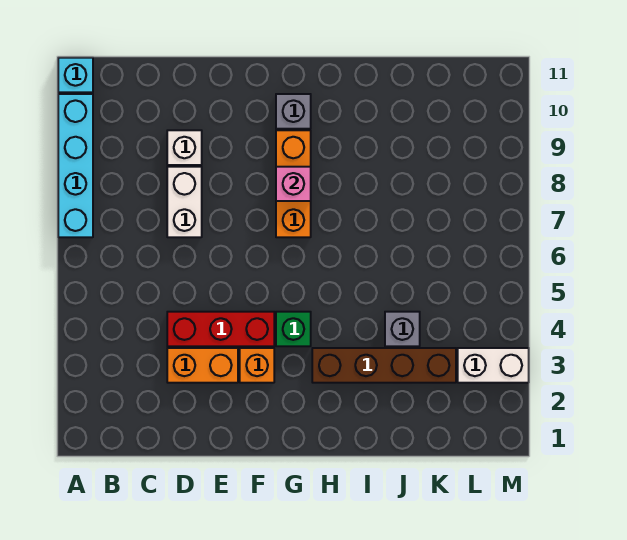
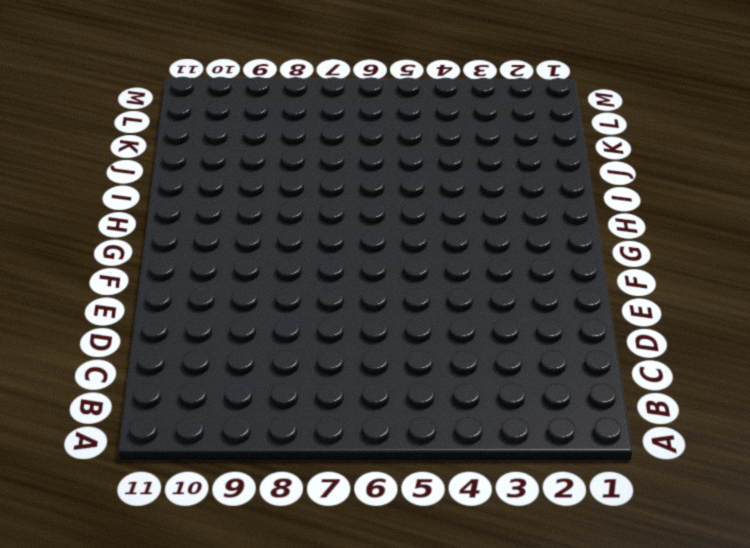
none -> cyan brick A7:A10 level 1
none -> cyan brick A11 level 1
none -> orange brick D3:E3 level 1

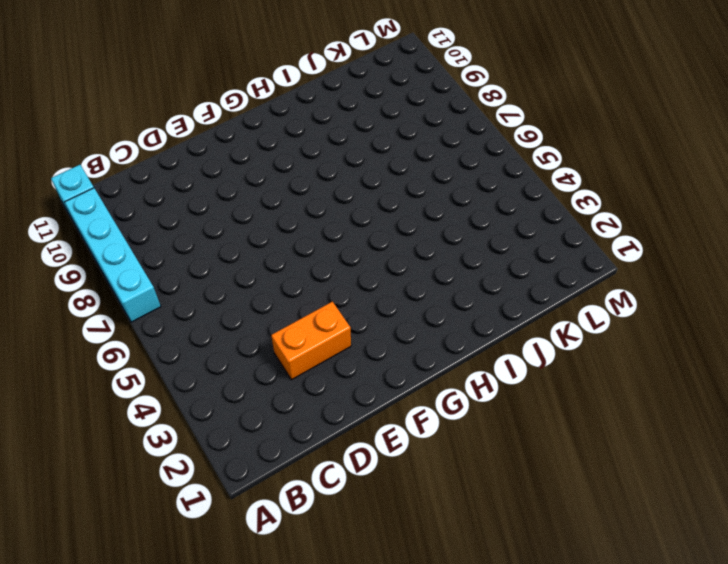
none -> red brick D4:F4 level 1
none -> white brick D7:D8 level 1
none -> white brick D9 level 1

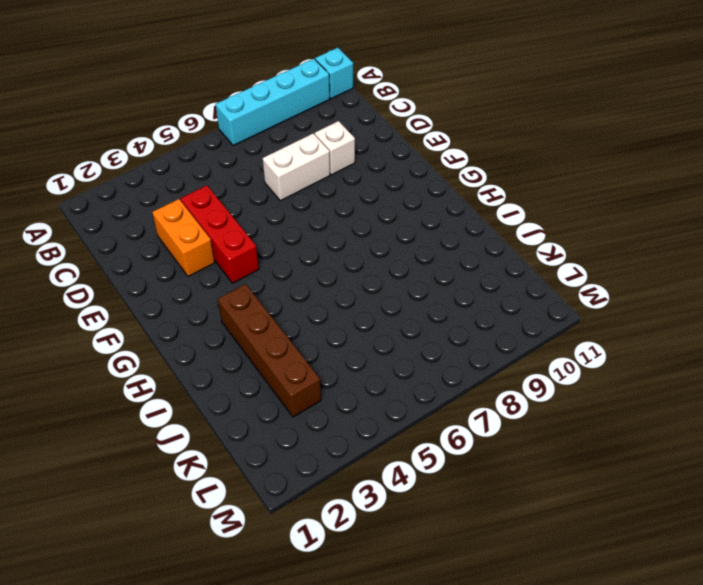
none -> orange brick F3 level 1
none -> green brick G4 level 1
none -> orange brick G7:G9 level 1

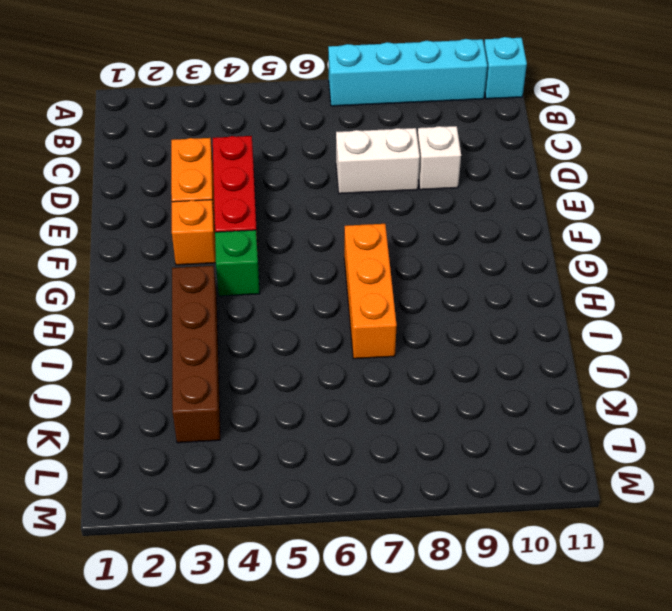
orange brick G7:I7 level 1 -> orange brick G7:G9 level 1
none -> grey brick G10 level 1
none -> grey brick J4 level 1
none -> white brick L3:M3 level 1

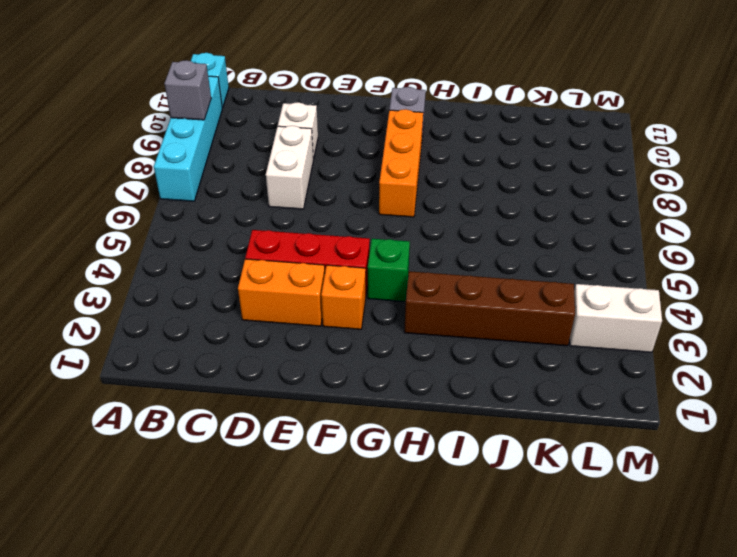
grey brick A9 level 2 -> grey brick J4 level 1
none -> pink brick G8 level 2

